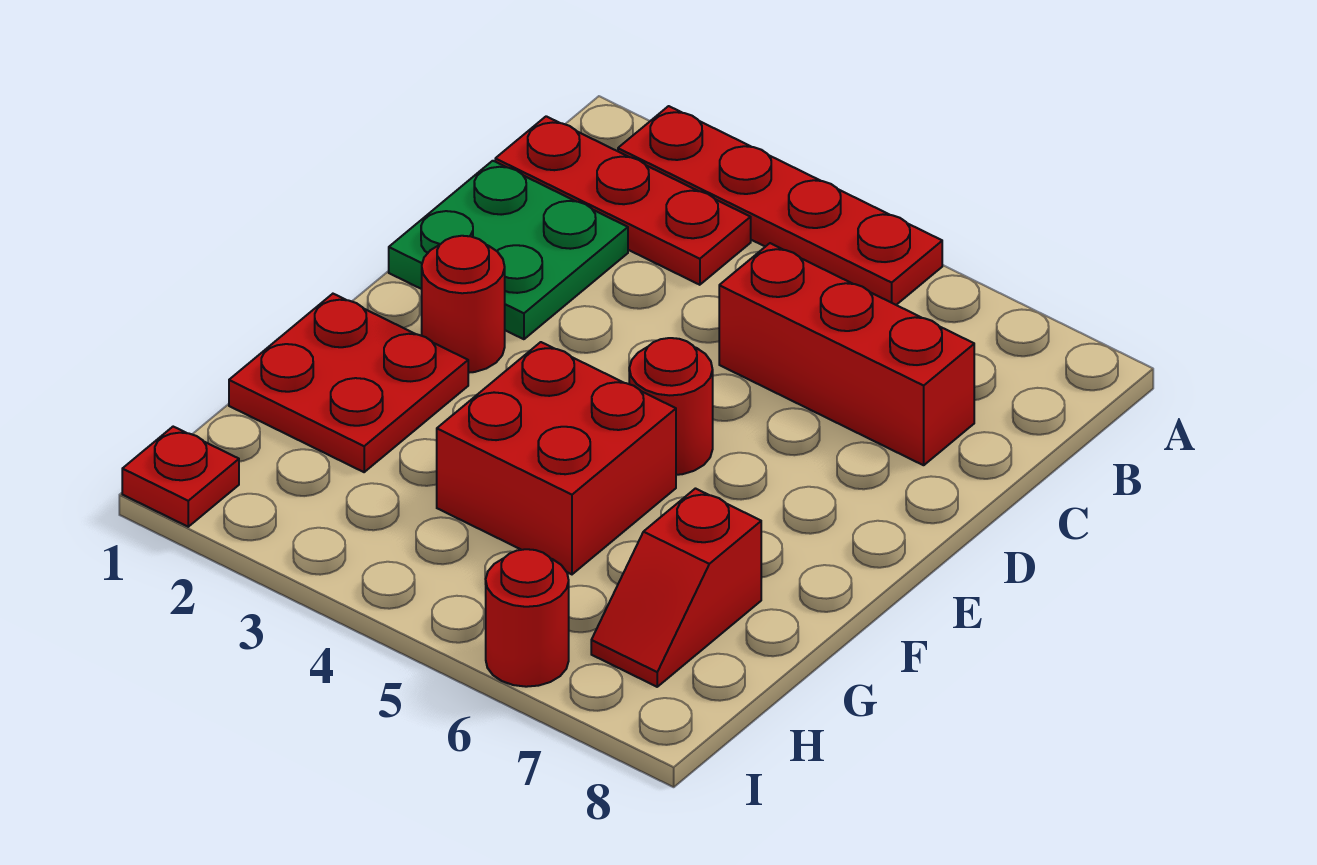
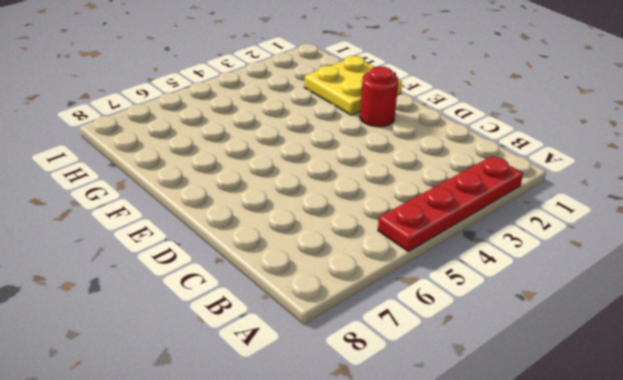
yellow plate F1:G2 level 1 -> red plate F1:G2 level 1
none -> red plate B1:B3 level 1
none -> green plate C1:D2 level 1

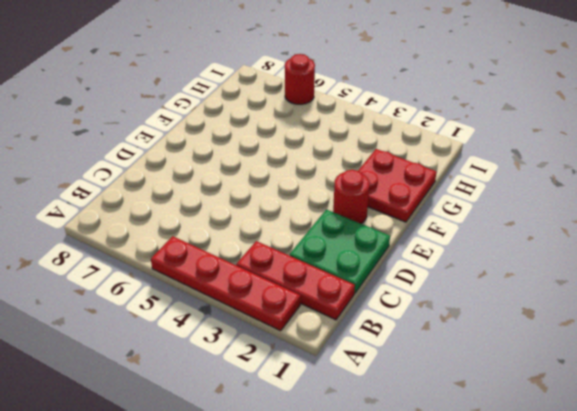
none -> red brick C5:C7 level 1
none -> red round brick E5 level 1

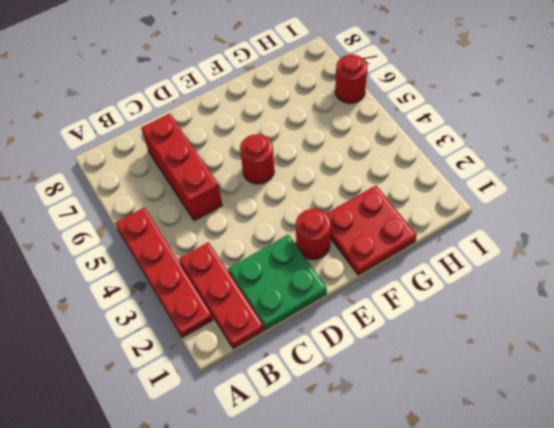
none -> red brick F4:G5 level 1
none -> red slope G7:H7 level 1 top G

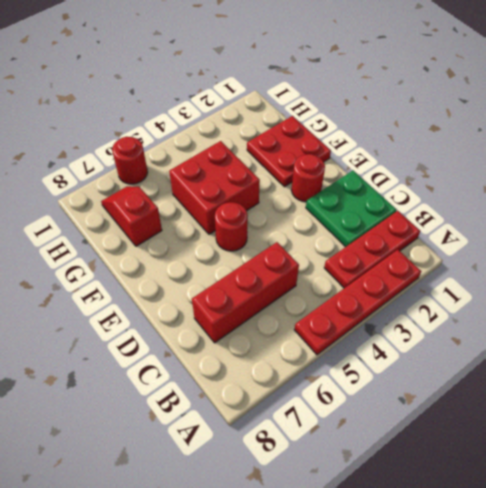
none -> red plate I1 level 1

